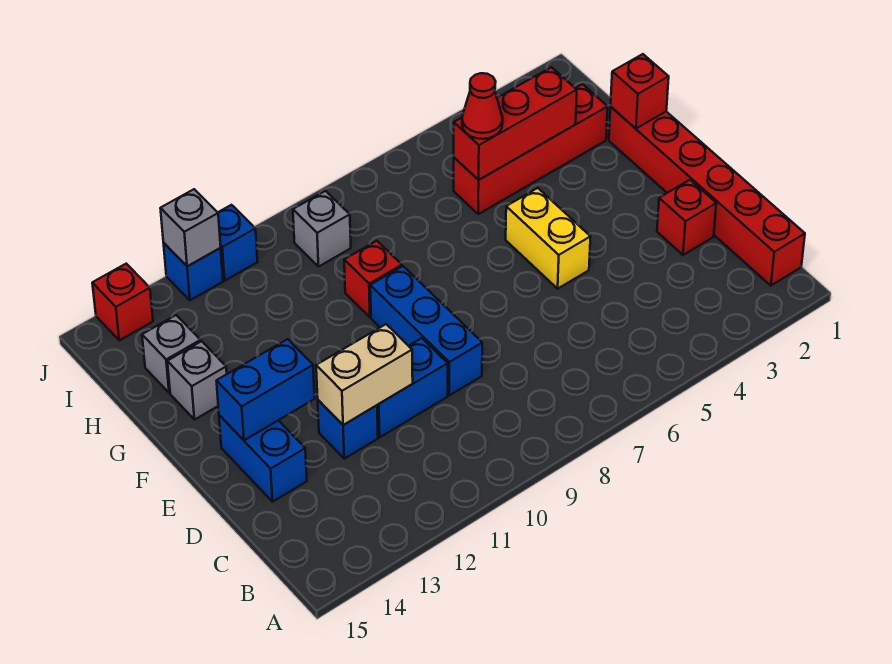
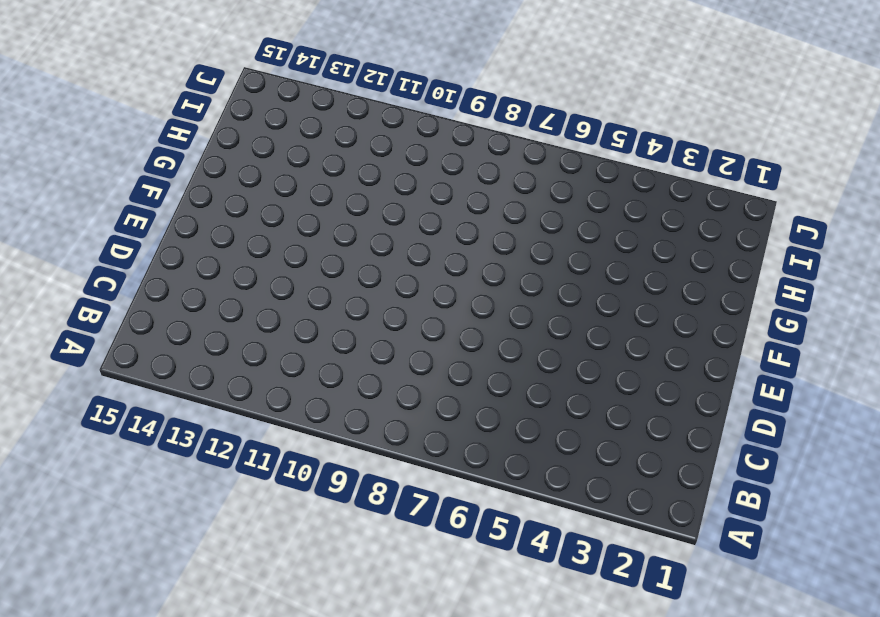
none -> red brick B1:G1 level 1
none -> red brick D2 level 1
none -> blue brick D9:F9 level 1

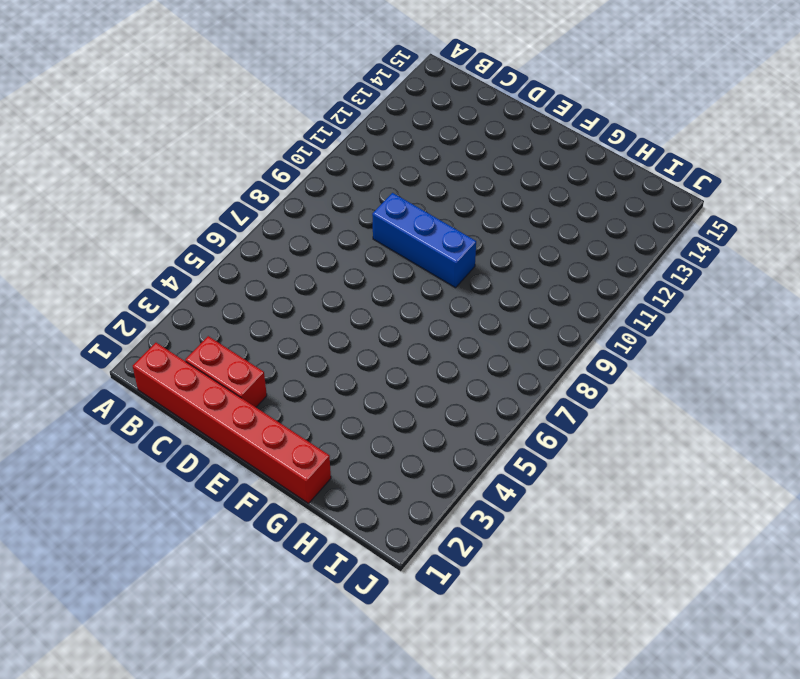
red brick C2:D2 level 1 -> red brick D2 level 1
none -> blue brick D10:D11 level 1
none -> blue brick D12 level 1
none -> blue brick D14:E14 level 1

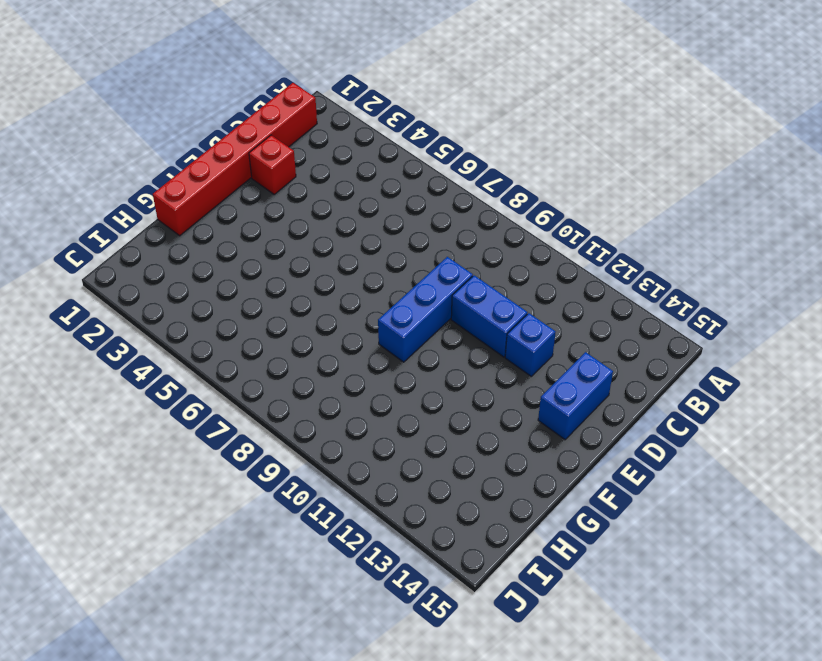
none -> yellow brick E5:F5 level 1
none -> red brick G9 level 1
none -> grey brick G14 level 1

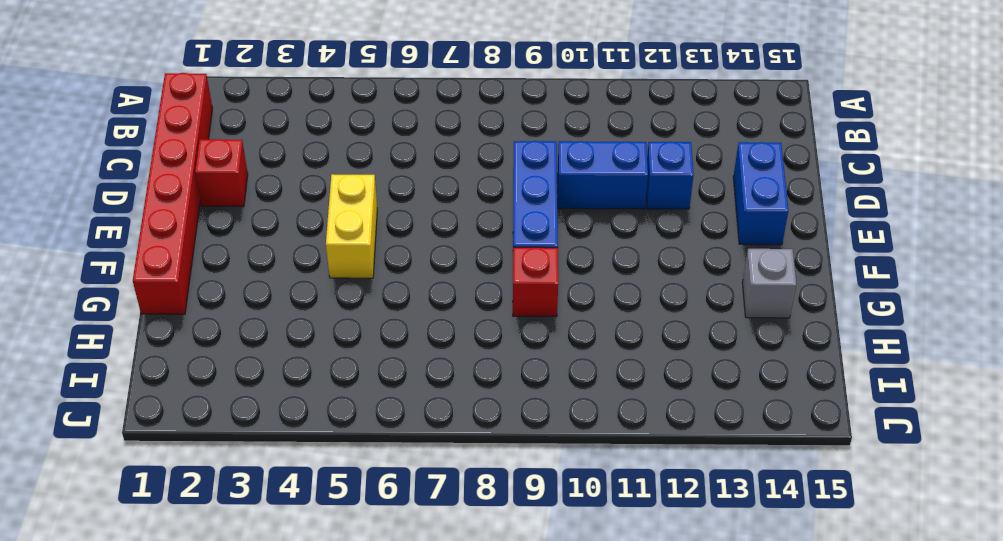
none -> red brick H2:H5 level 1
none -> grey brick H14 level 1
none -> grey brick I9 level 1

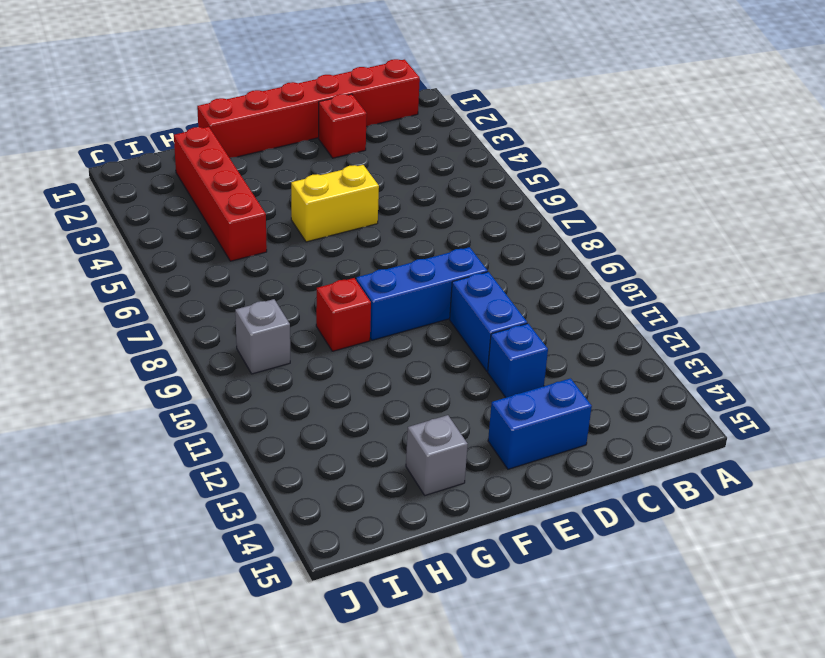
none -> grey brick H14 level 1
none -> blue brick J11 level 1
none -> blue brick J12 level 1

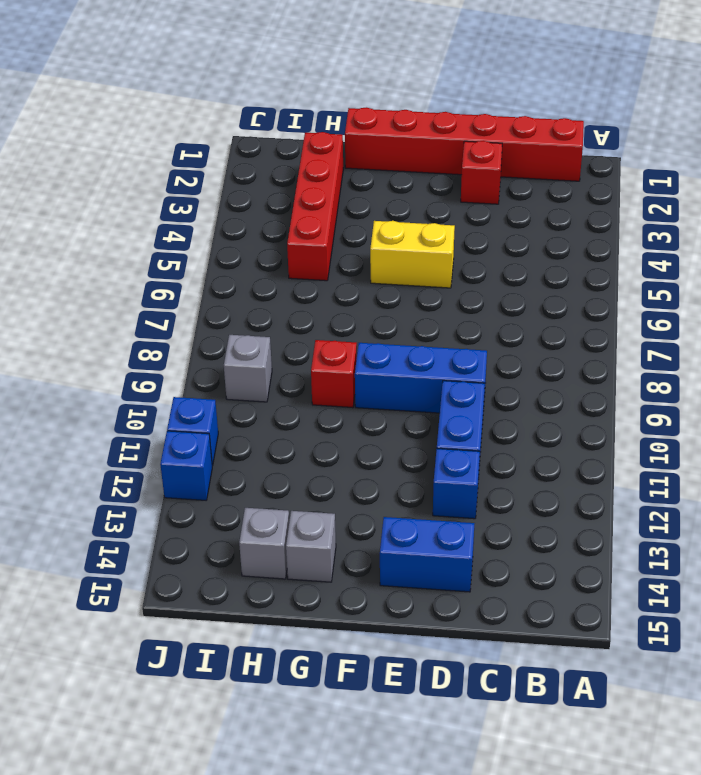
none -> red brick J14 level 1
none -> tan brick D11:D12 level 2
none -> blue brick E13:E14 level 2

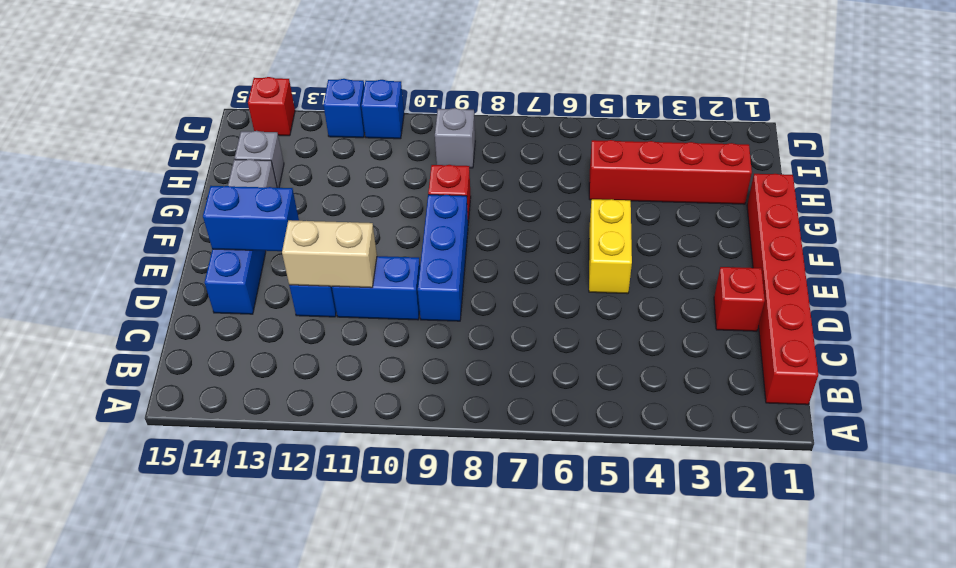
none -> red brick G1 level 2
none -> red brick H3:H5 level 2
none -> grey brick J12 level 2

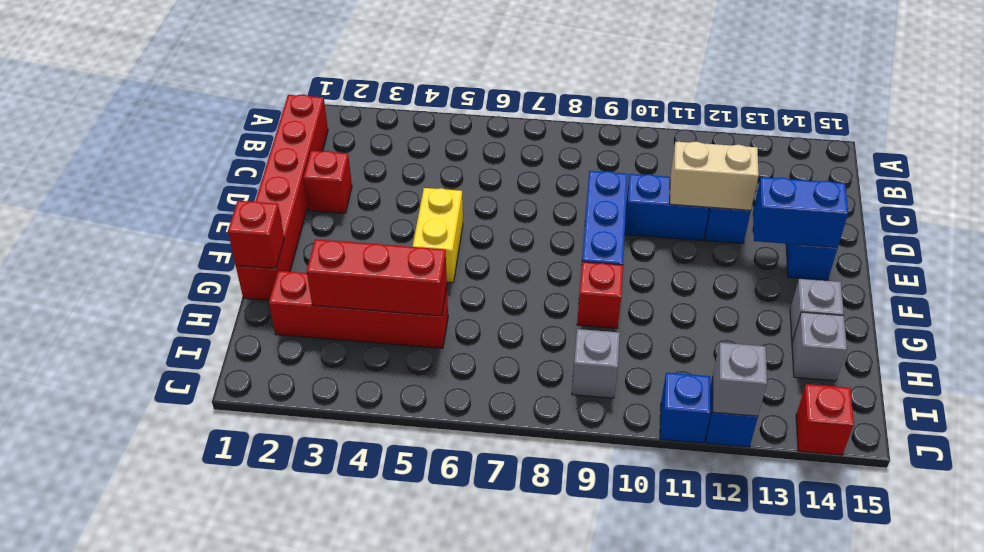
none -> red cone H5 level 3

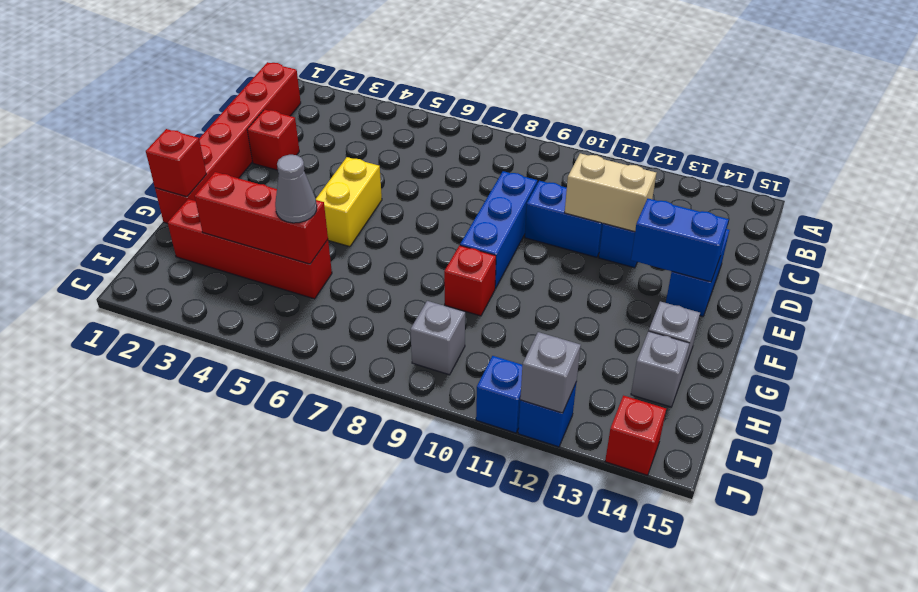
grey cone H5 level 3 -> red cone H5 level 3

